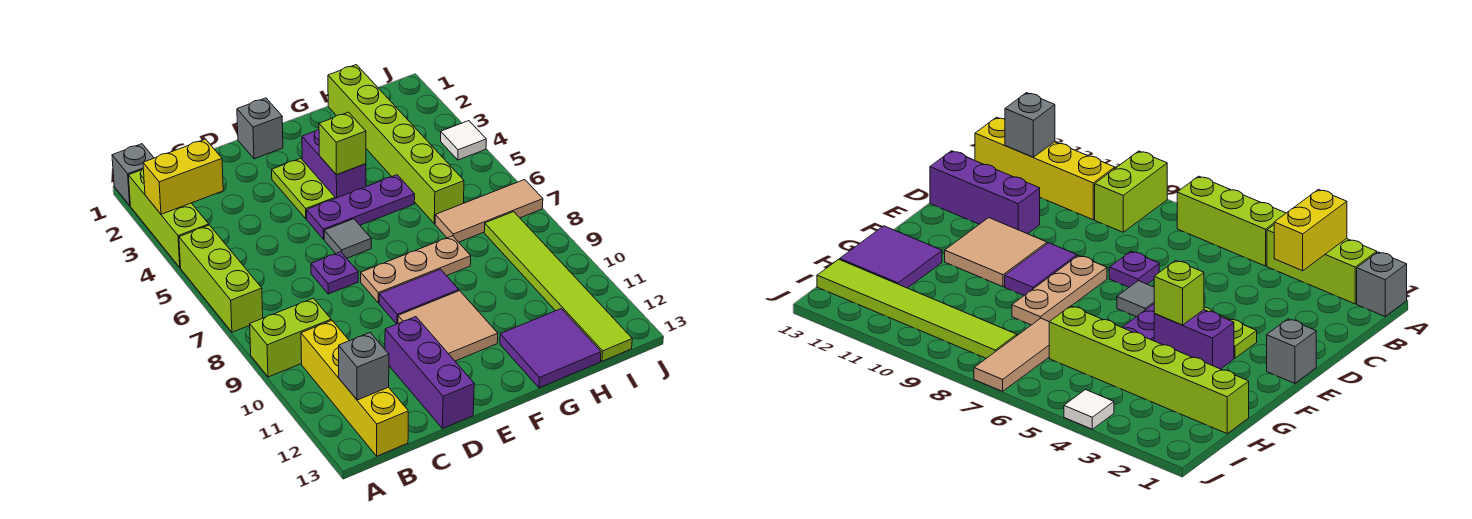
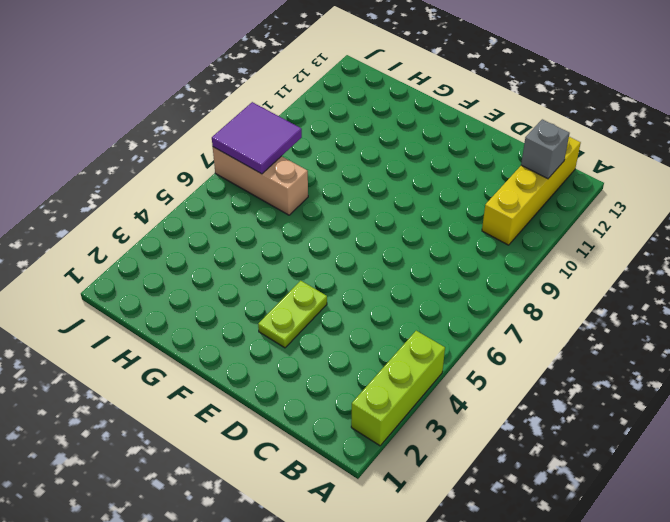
tan brick H7:J7 level 1 -> tan tile H7:J7 level 1
purple tile I7:J8 level 2 -> purple tile G12:H13 level 1
none -> grey brick A1 level 1
none -> lime brick A5:A7 level 1
none -> lime brick A9:B9 level 1

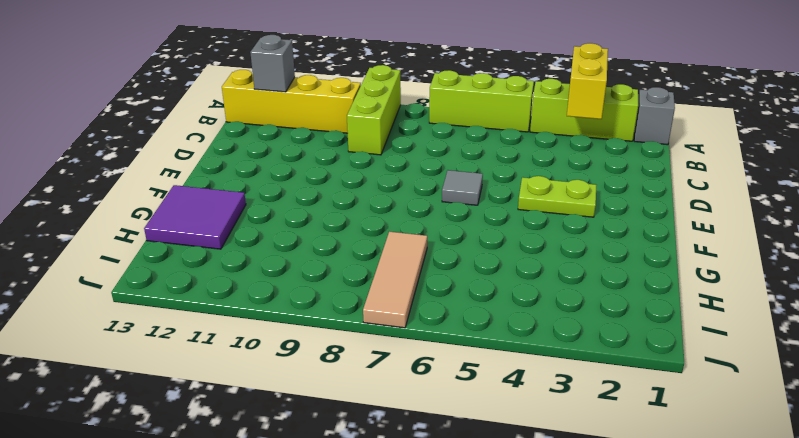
lime brick A9:C9 level 1 -> lime brick A9:B9 level 1
none -> purple plate D7 level 1
none -> purple brick D11:D13 level 1
none -> grey brick E1 level 1

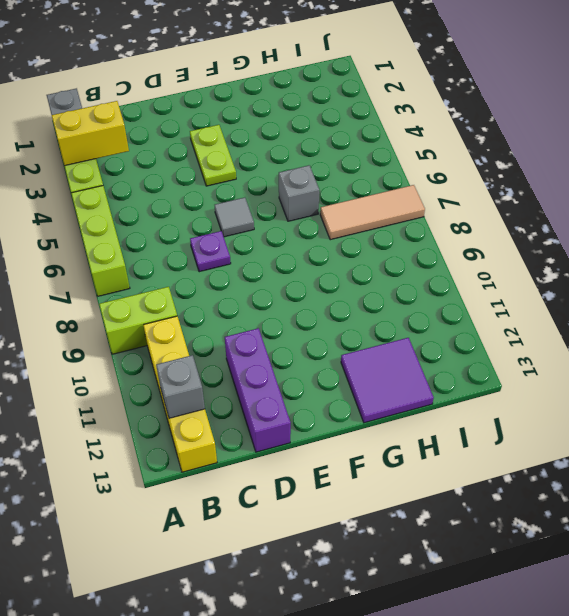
grey brick G6 level 1 -> grey brick E1 level 1
none -> purple plate E5:G5 level 1
none -> tan plate E8:G8 level 1
none -> purple tile E9:F9 level 1

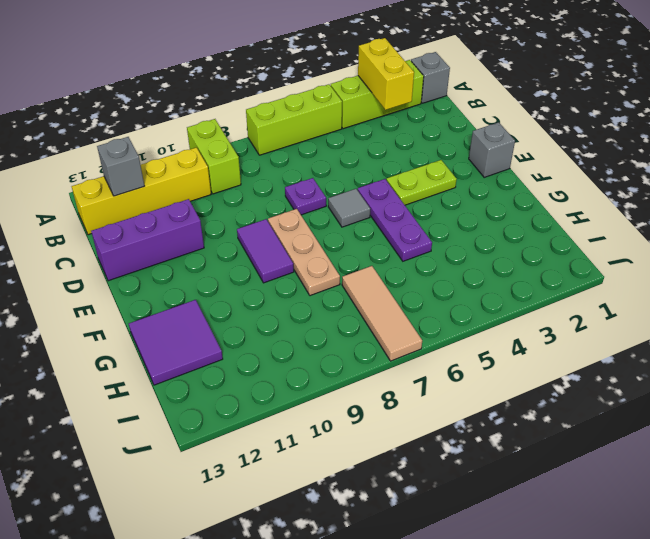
none -> tan tile E10:F11 level 1
none -> purple brick F3:F4 level 1
none -> lime brick H1:H6 level 1

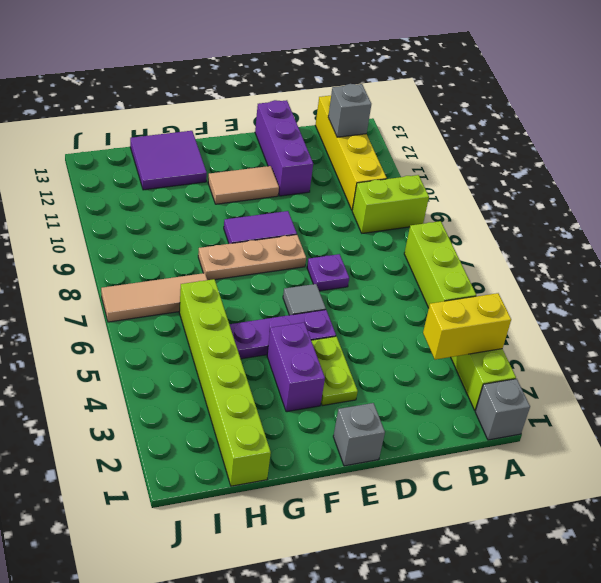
tan tile E11:F11 level 1 -> tan tile E10:F11 level 1
none -> lime tile I8:I13 level 1
none -> white tile J4 level 1
none -> lime brick F4 level 2

